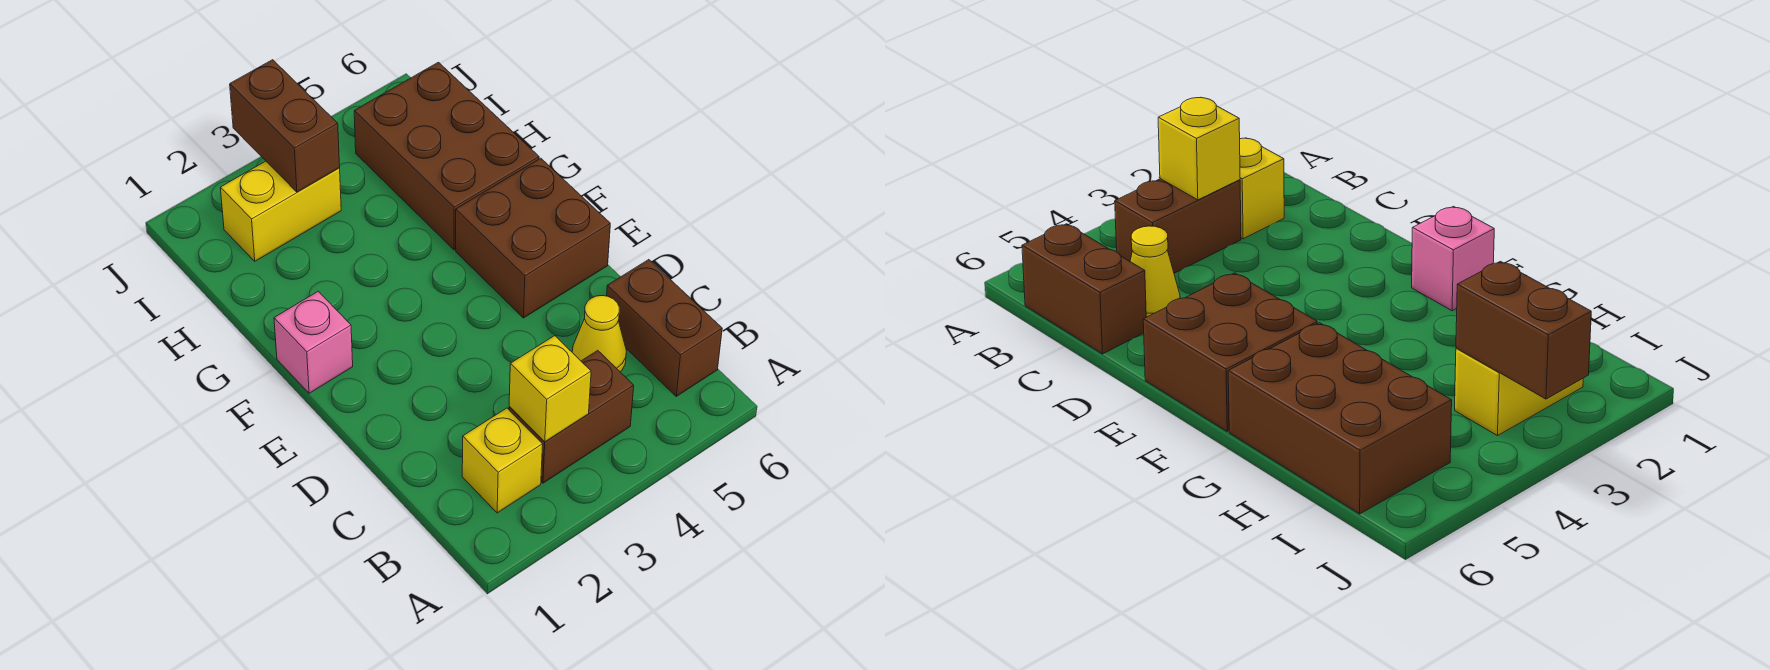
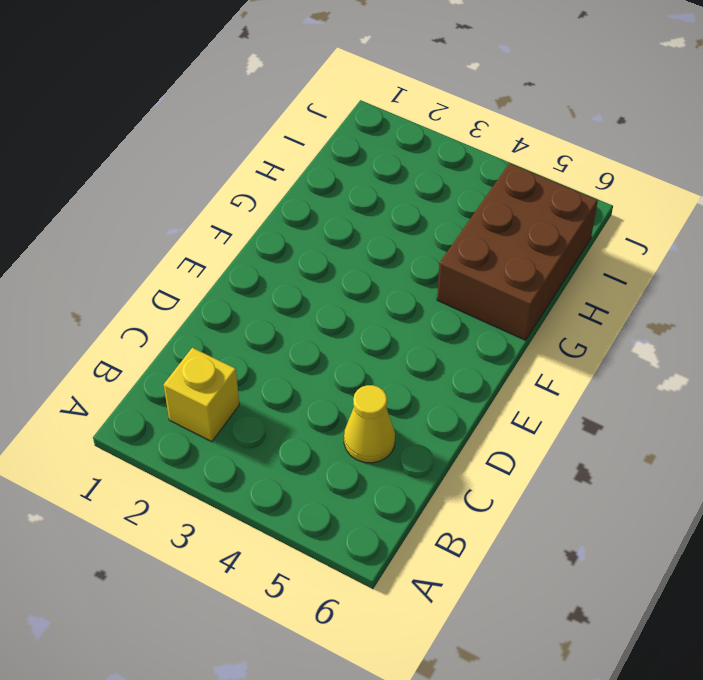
none -> brown brick B3:B4 level 1
none -> brown brick B6:C6 level 1

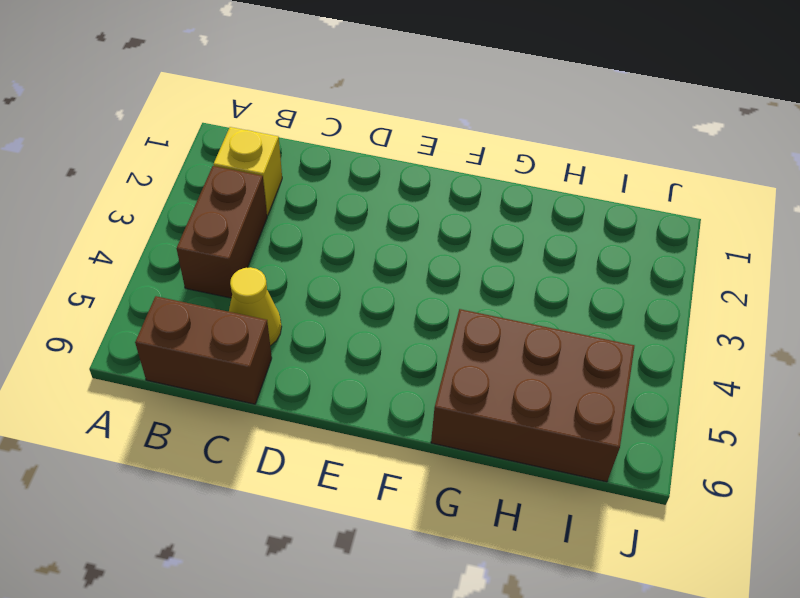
none -> brown brick E5:F6 level 1
none -> pink brick F1 level 1

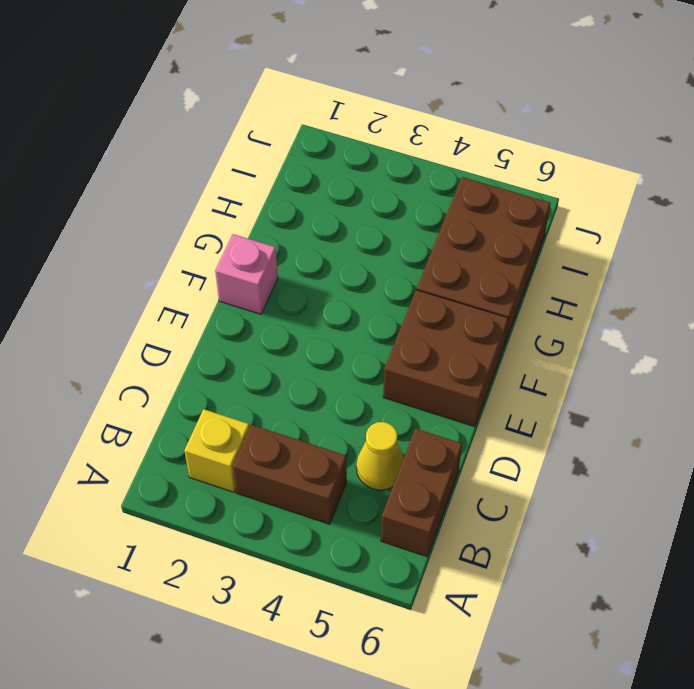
none -> yellow brick I2:I3 level 1
none -> yellow brick B3 level 2

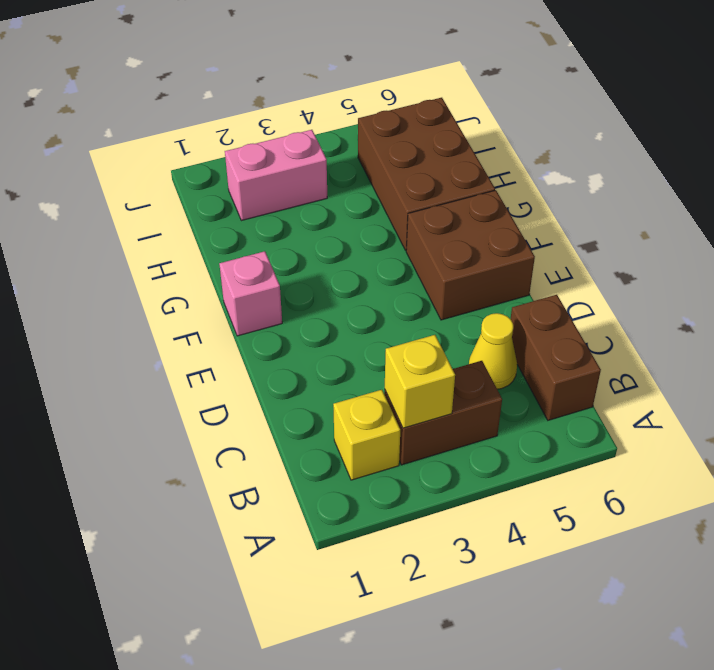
pink brick I2:I3 level 1 -> yellow brick I2:I3 level 1
none -> brown brick I3:J3 level 2

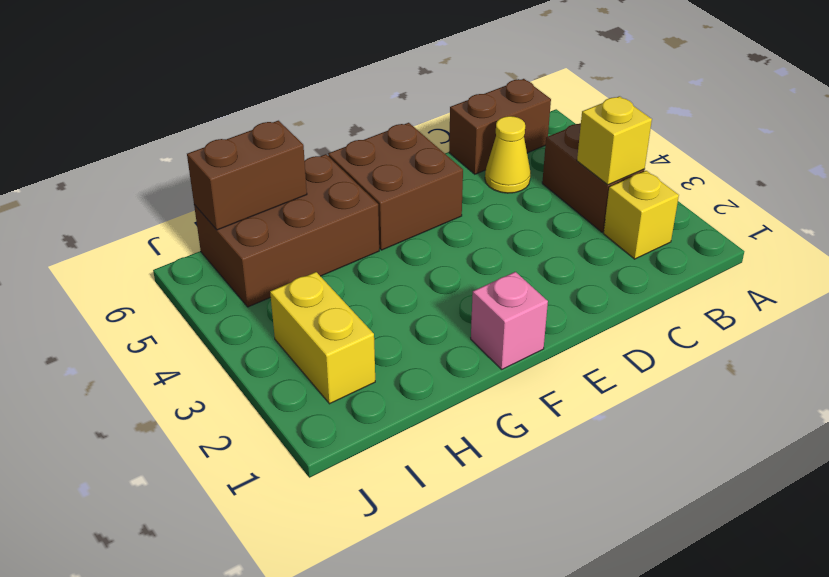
brown brick H6:I6 level 2 -> brown brick I3:J3 level 2

